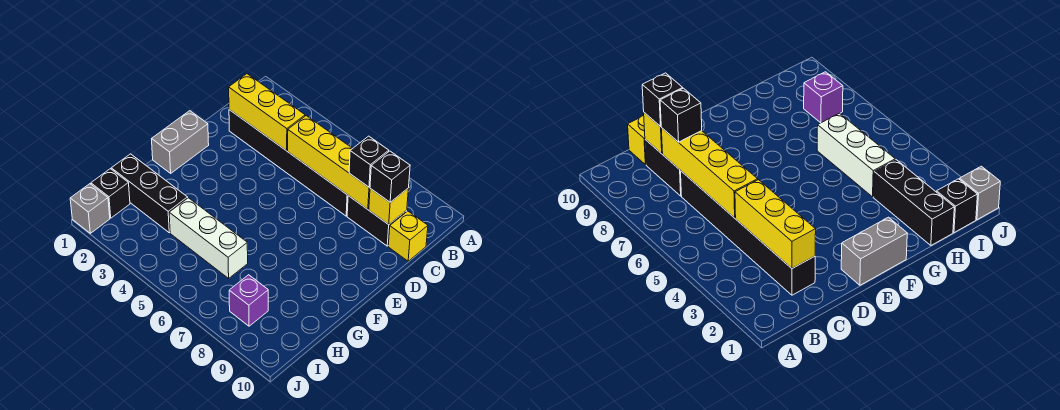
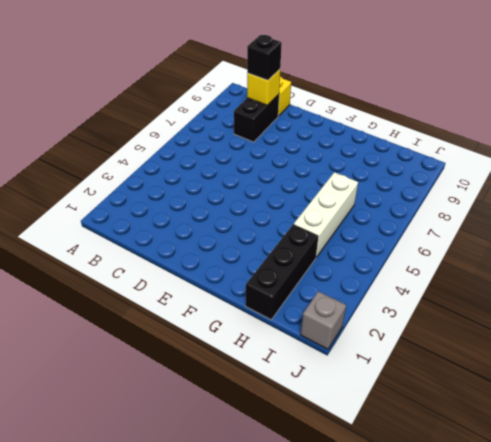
none -> black brick C2:C7 level 1
none -> grey brick E1:F1 level 1
none -> black brick I1 level 1

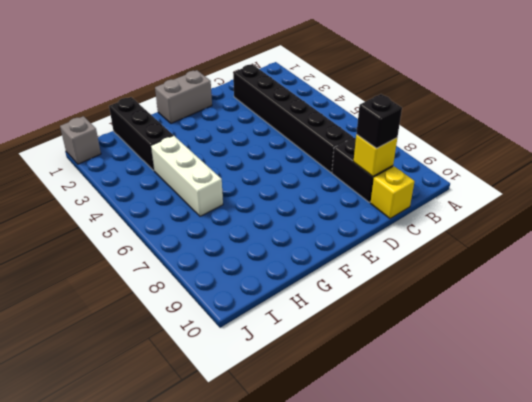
none -> black brick I1 level 1
none -> purple brick I8 level 1
none -> yellow brick C2:C4 level 2

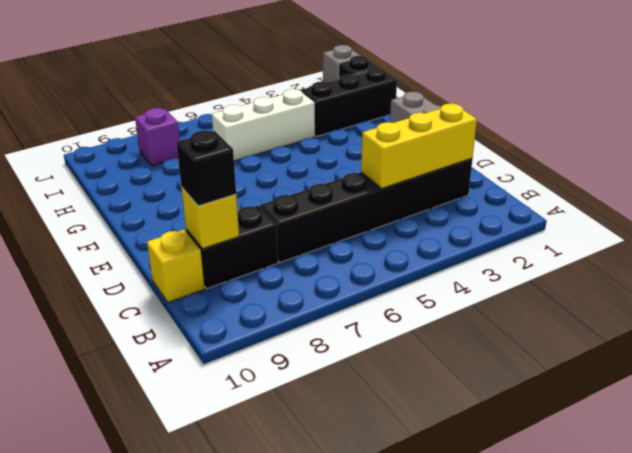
none -> yellow brick C5:C8 level 2
none -> black brick C8 level 3

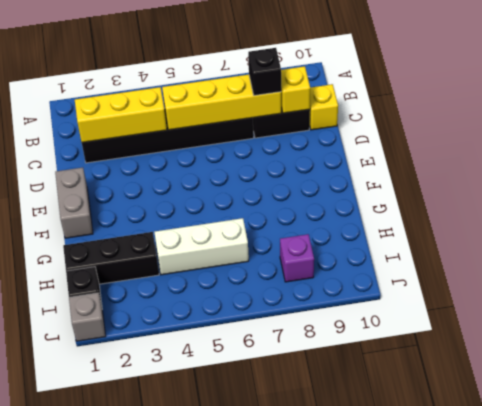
none -> black brick C9 level 3

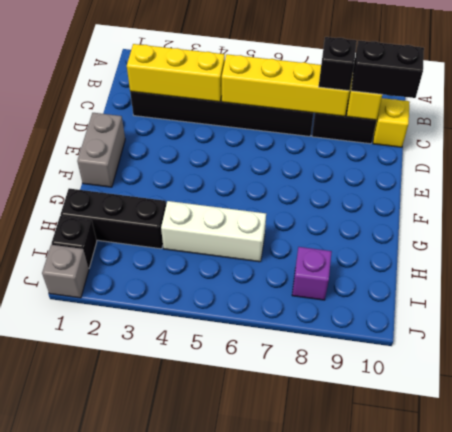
black brick C9:C10 level 3 -> black brick C9 level 3

